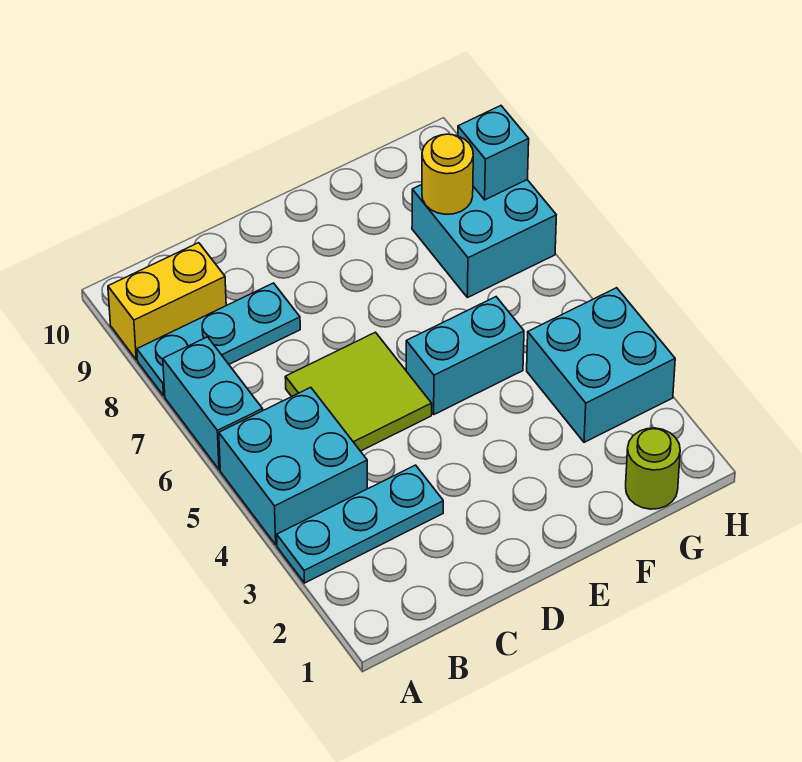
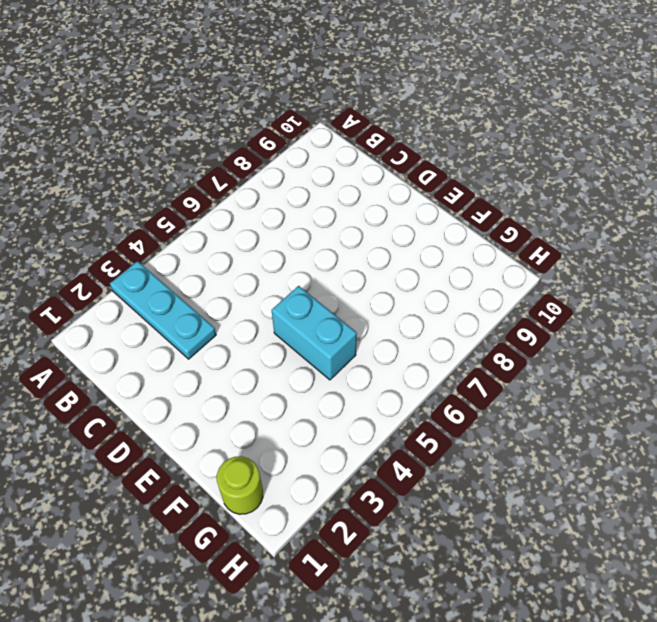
none -> cyan brick A4:B5 level 1
none -> cyan brick A6:A7 level 1
none -> cyan plate A8:C8 level 1

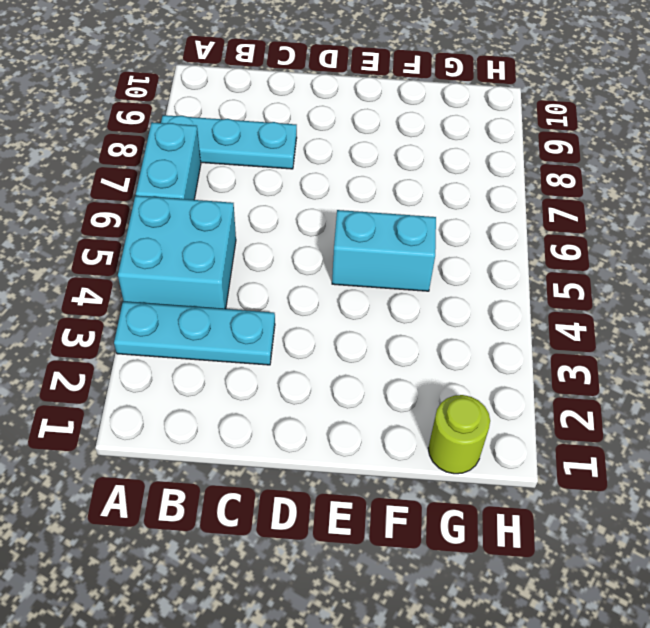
none -> yellow brick A9:B9 level 1
none -> lime tile C5:D6 level 1
none -> cyan brick G3:H4 level 1

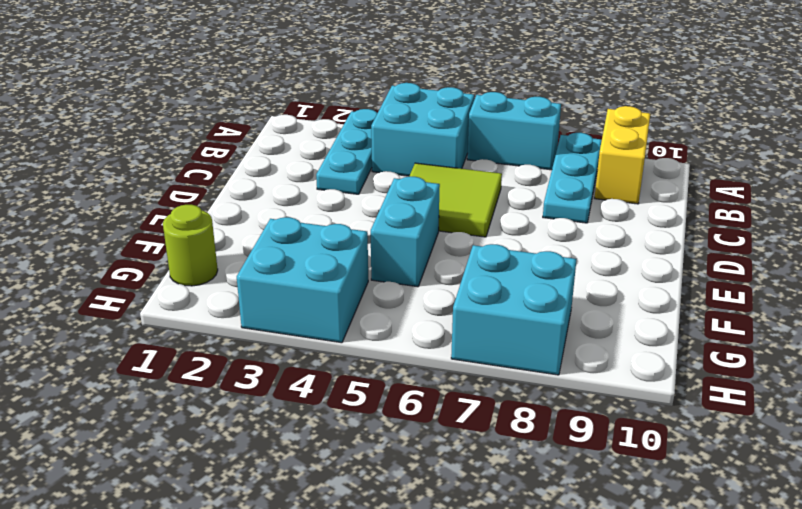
none -> yellow round brick G8 level 2
none -> cyan brick H8 level 2

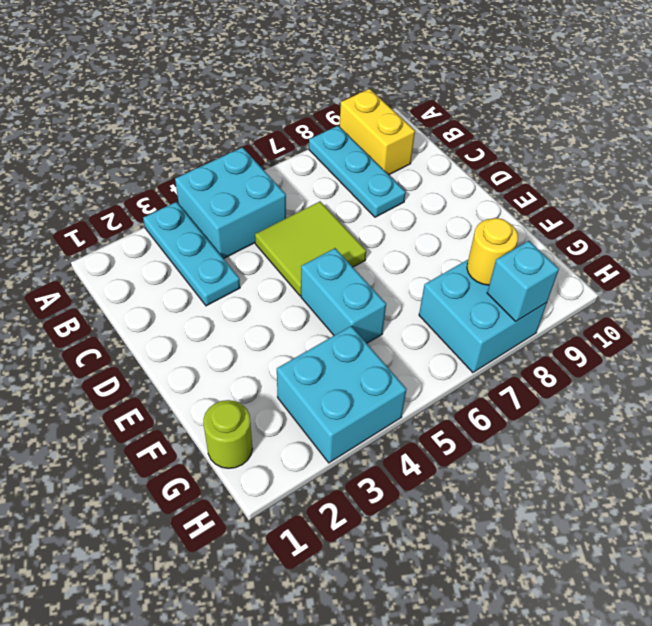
none -> cyan brick A6:A7 level 1

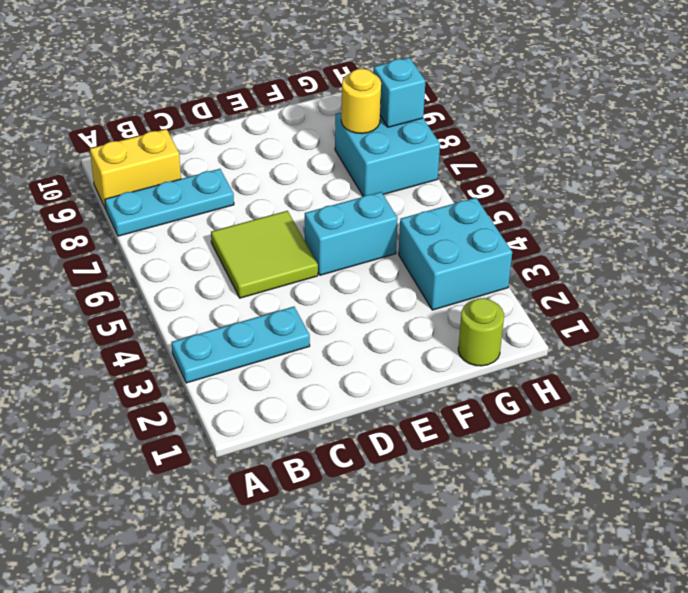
none -> cyan brick A4:B5 level 1
none -> cyan brick A6:A7 level 1

